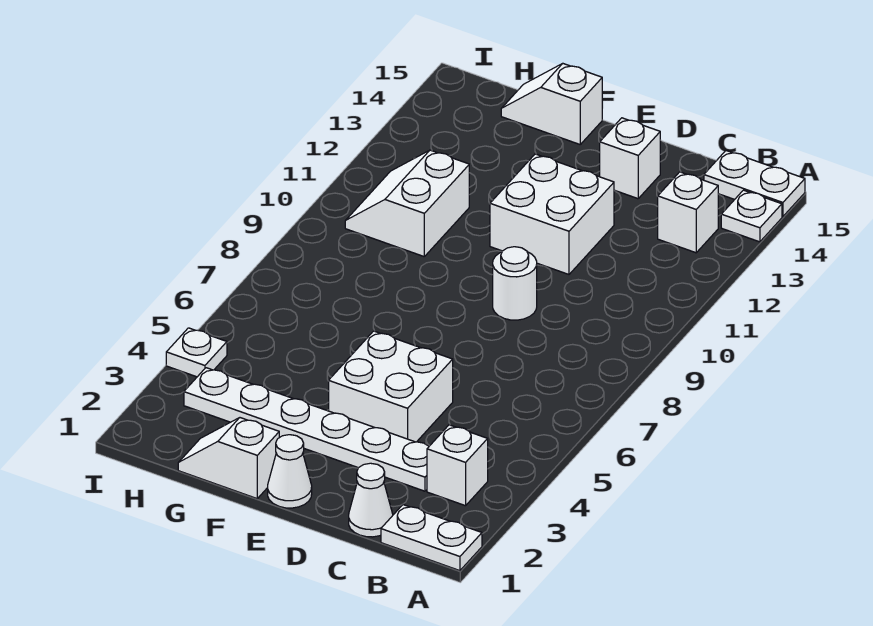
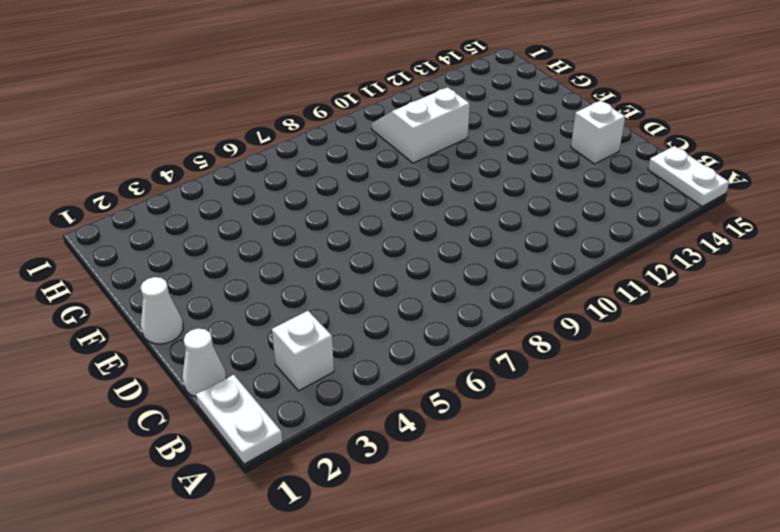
none -> white plate A14 level 1
none -> white brick B13 level 1
none -> white plate C3:H3 level 1

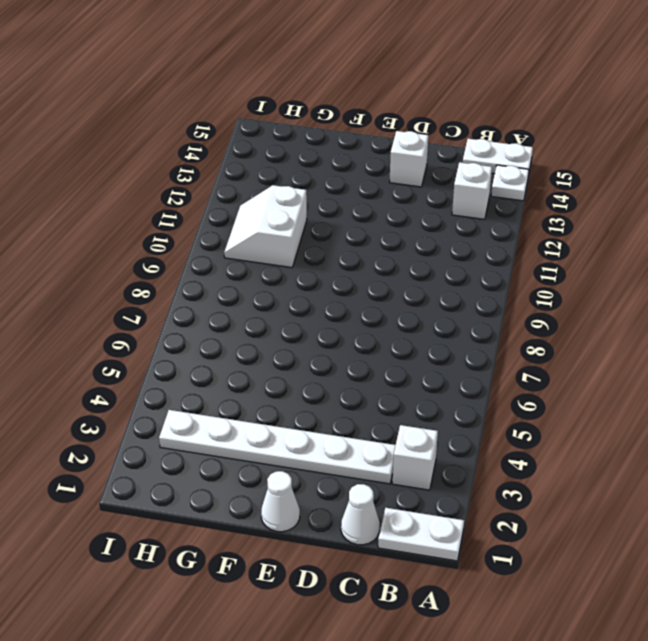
none -> white brick D4:E5 level 1
none -> white round brick D9 level 1
none -> white brick D11:E12 level 1

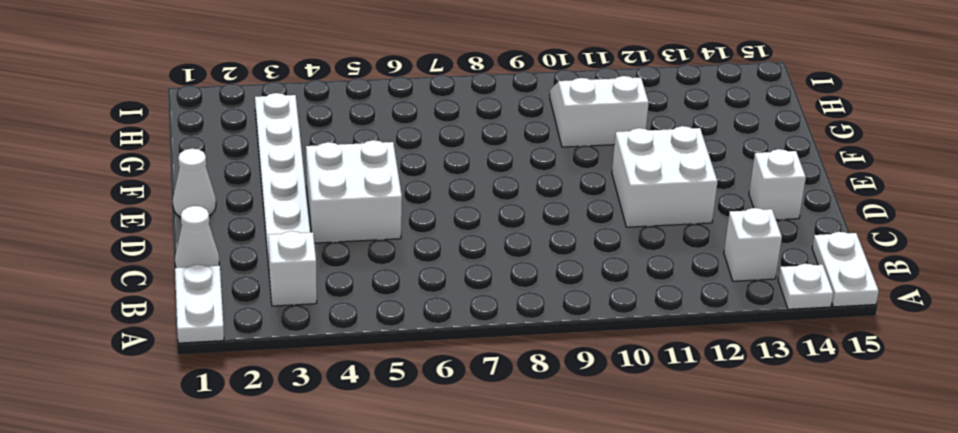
none -> white round brick D9 level 1
none -> white slope F1:G1 level 1 top F
none -> white slope F15:G15 level 1 top F

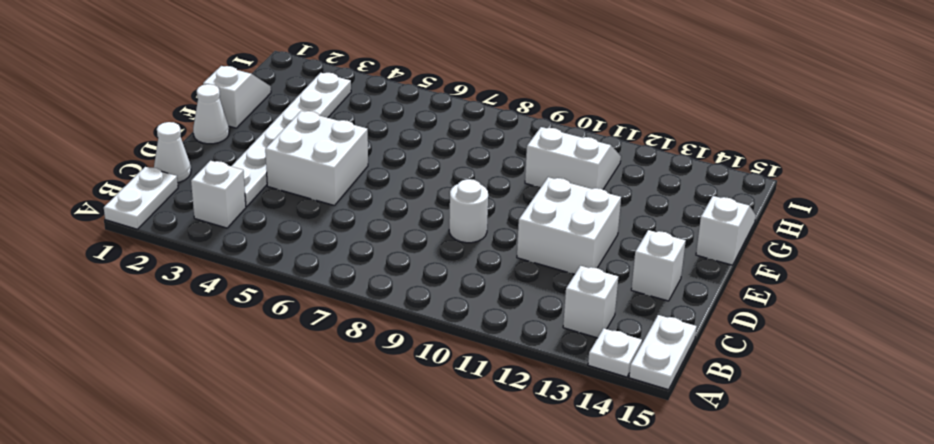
none -> white plate I4 level 1

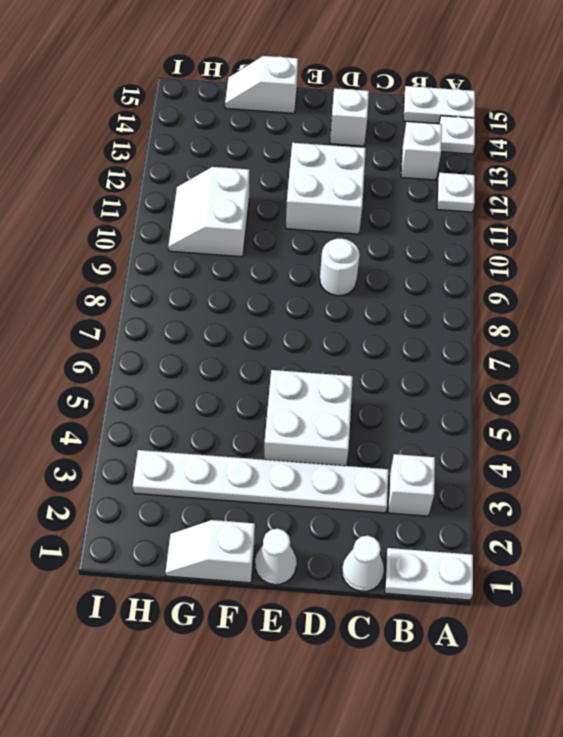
white plate A12 level 1 -> white plate I4 level 1

